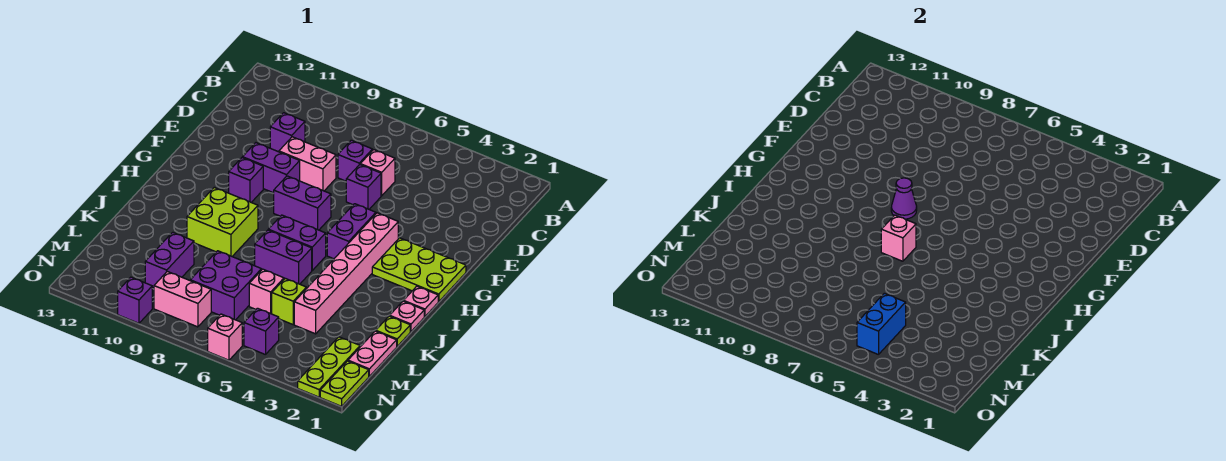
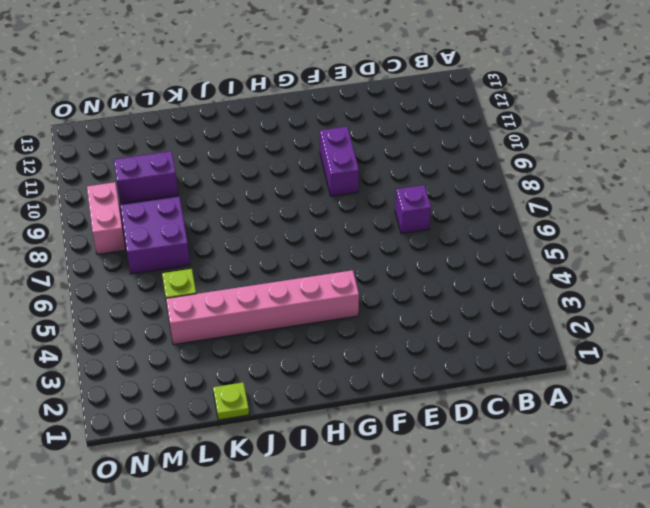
none -> pink brick D6 level 1
none -> purple brick D10 level 1
none -> purple brick E6 level 1
none -> pink brick E8:E9 level 1

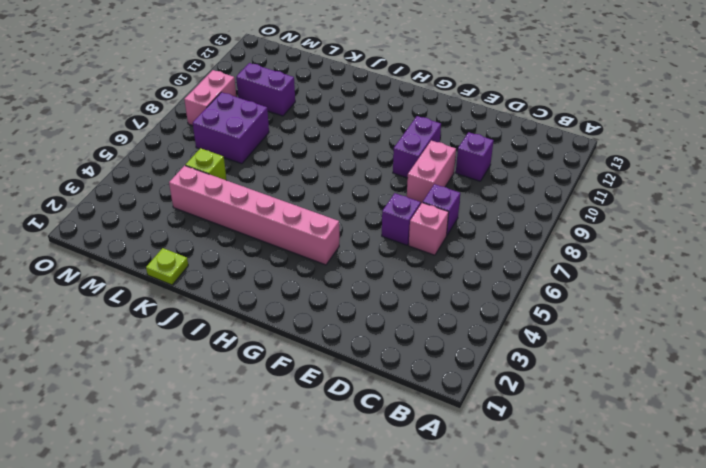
none -> lime plate G1:H3 level 1
none -> purple brick G5:H5 level 1
none -> purple brick G7:G8 level 1
none -> purple brick G10 level 1

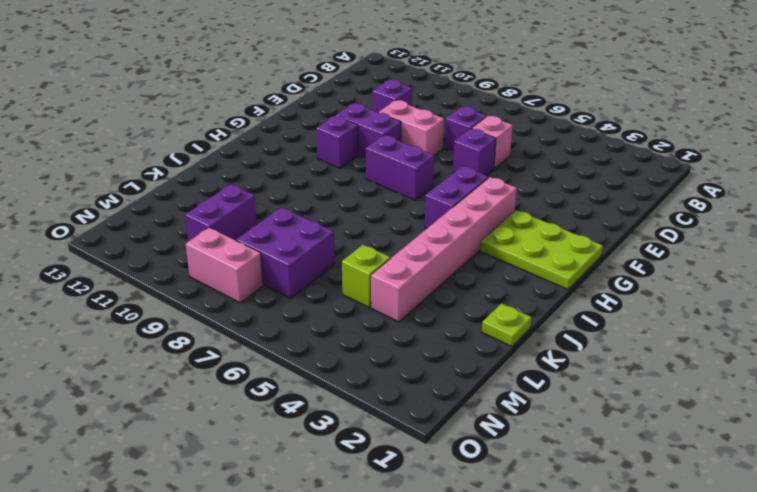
none -> pink plate I1 level 1
none -> purple brick I6:I7 level 1
none -> lime brick I9:J10 level 1
none -> pink plate J1 level 1

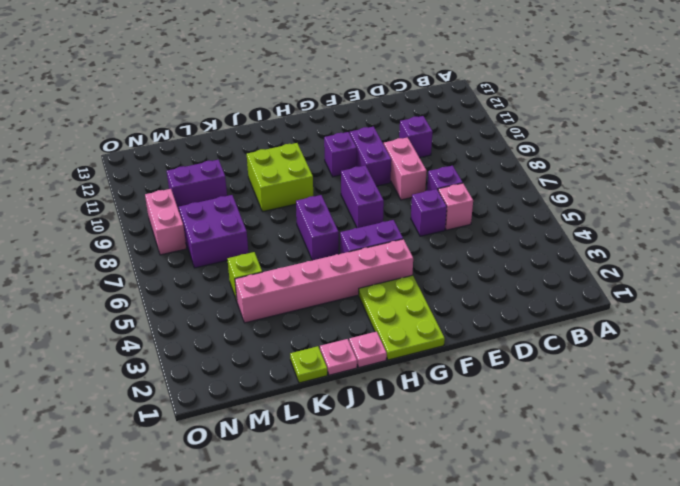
none -> purple brick J6:J7 level 1
none -> pink plate L1:M1 level 1
none -> pink brick L6 level 1
none -> lime plate M2:O2 level 1

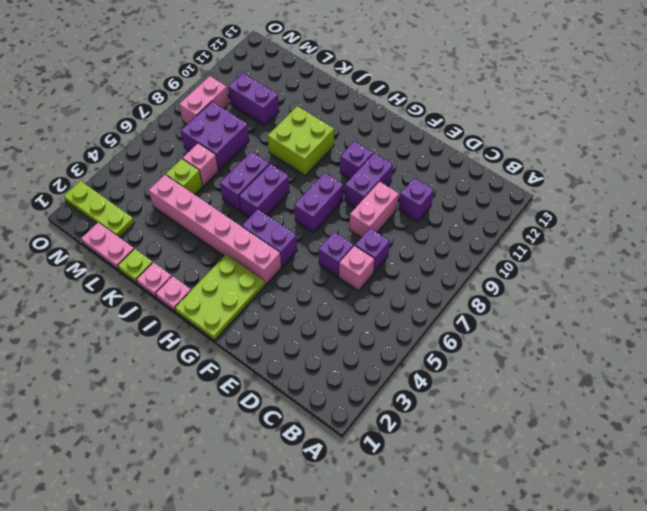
none -> lime plate N1:O1 level 1
none -> purple brick N5 level 1
none -> pink brick O6 level 1
none -> purple brick O10 level 1

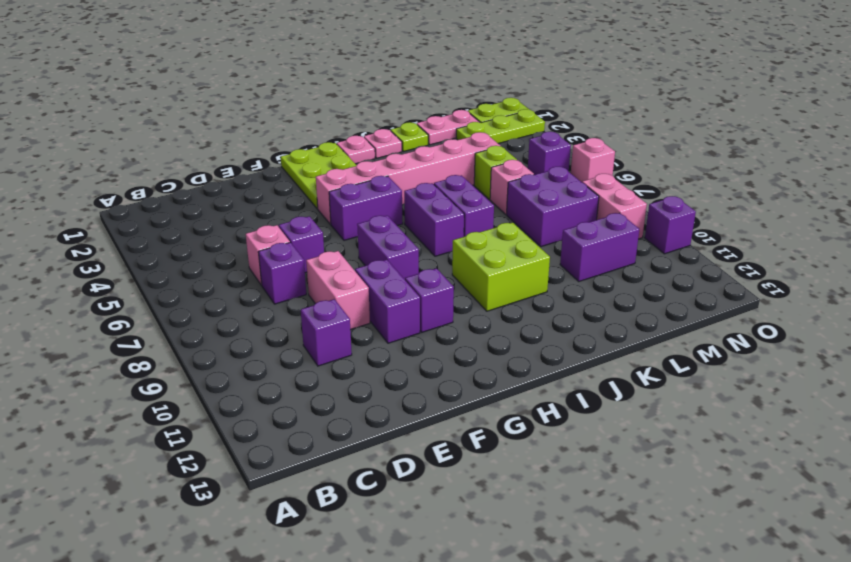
none -> purple cone G8 level 2
none -> pink brick I7 level 2
none -> blue brick M5:N5 level 2

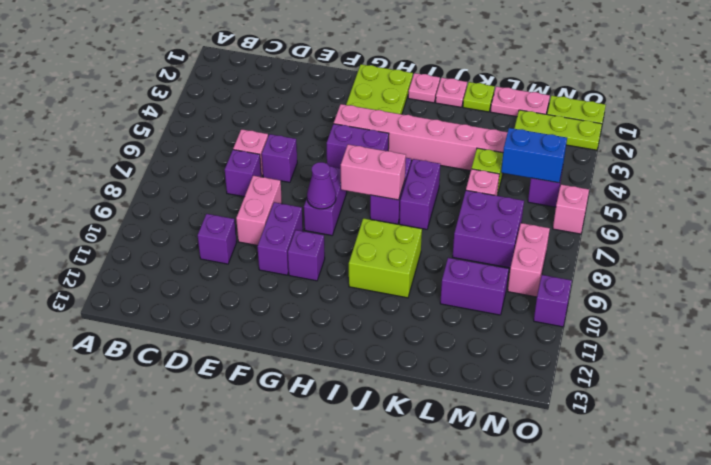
pink brick H7:I7 level 2 -> pink brick I7 level 2

